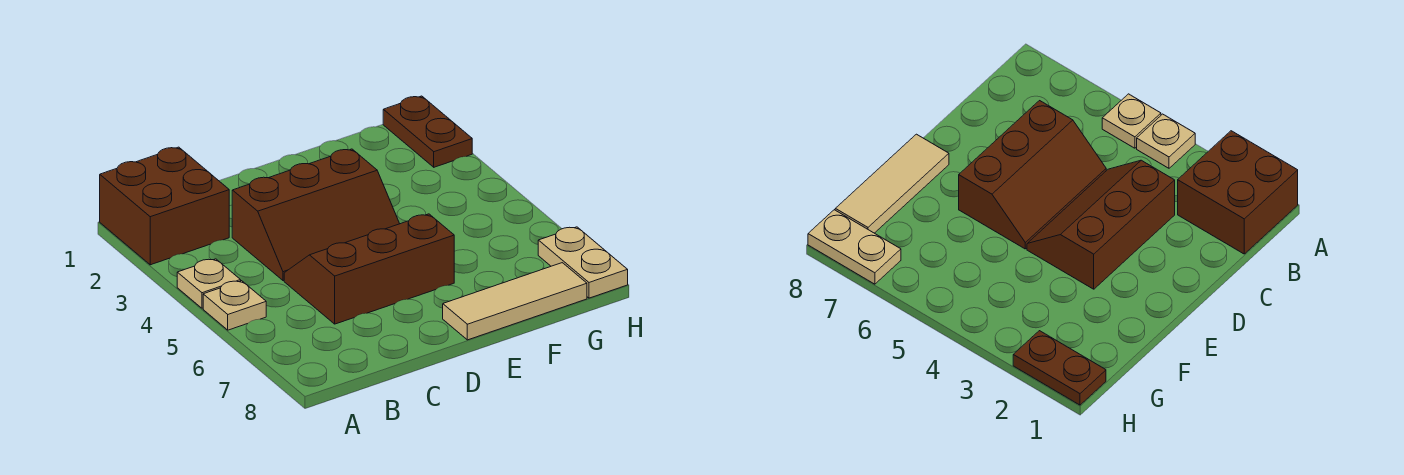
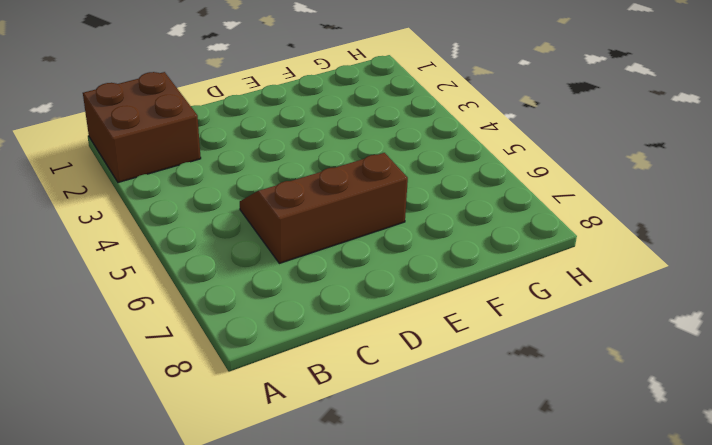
none -> tan plate A4 level 1
none -> tan plate A5 level 1

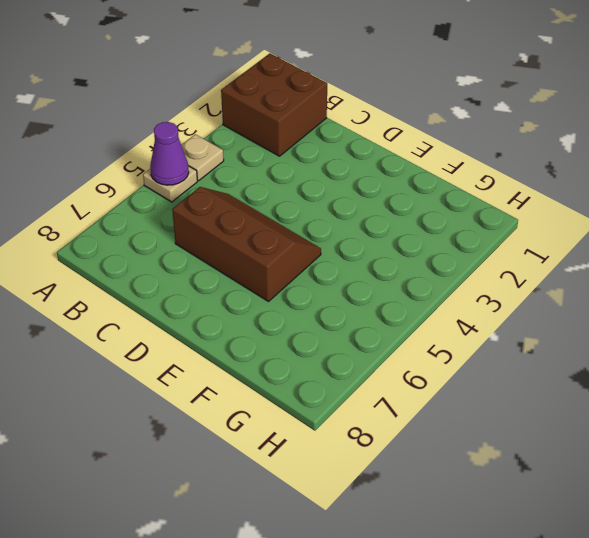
purple cone A5 level 2 -> none
none -> brown slope C3:E4 level 1 top 3
none -> tan tile E8:G8 level 1

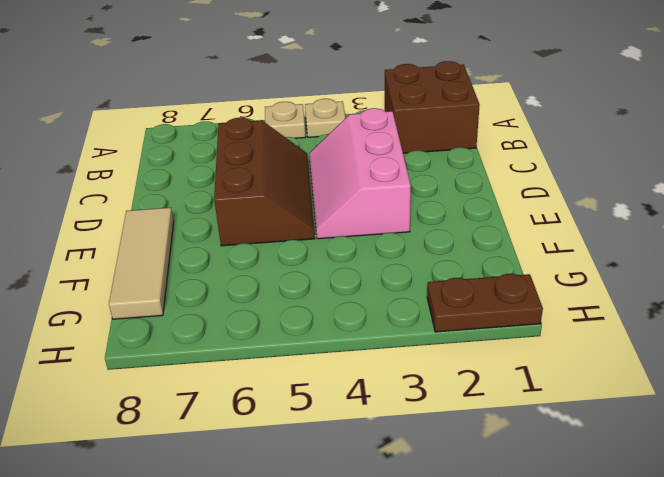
pink slope C3:E4 level 1 top 3 -> brown slope C3:E4 level 1 top 3
none -> tan plate H7:H8 level 1

